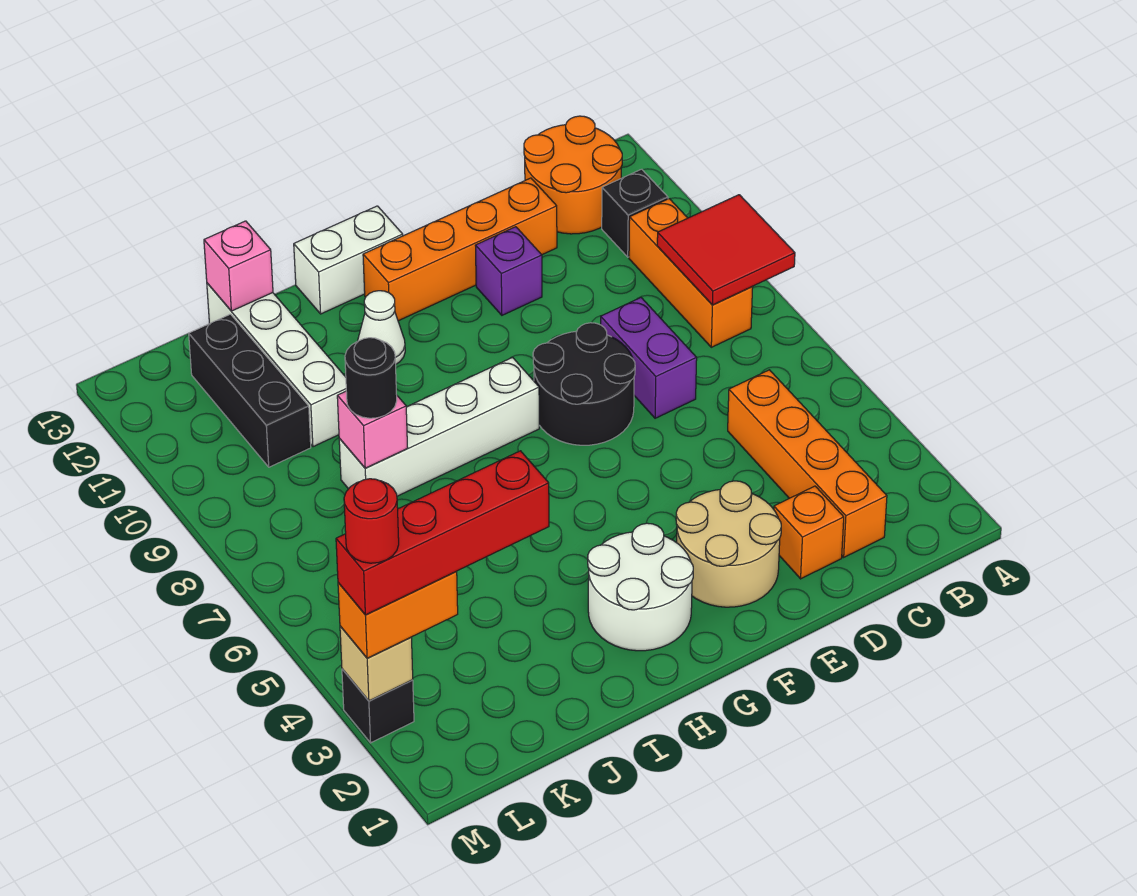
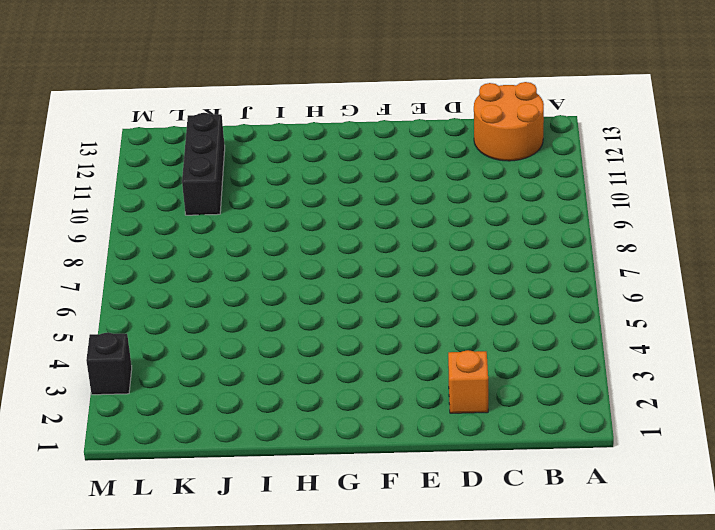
none -> orange brick B8:B10 level 1
none -> black brick B11 level 1
none -> orange brick C2:C5 level 1

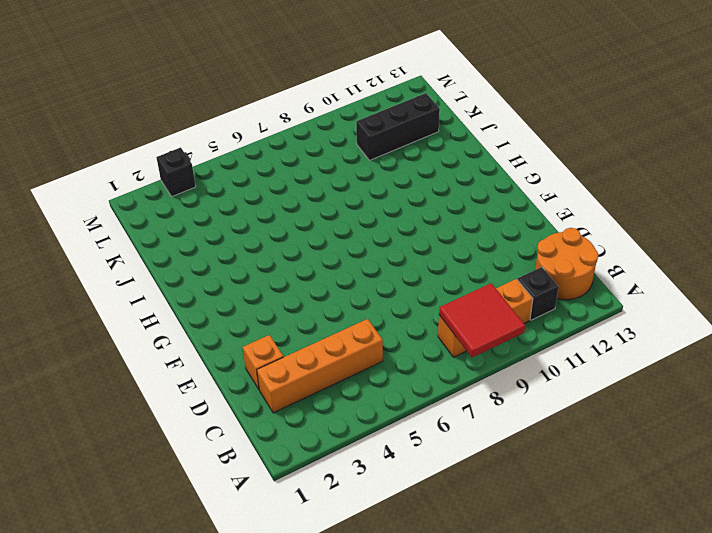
none -> purple brick D7:D8 level 1
none -> orange brick D12:G12 level 1
none -> tan round brick E2:F3 level 1

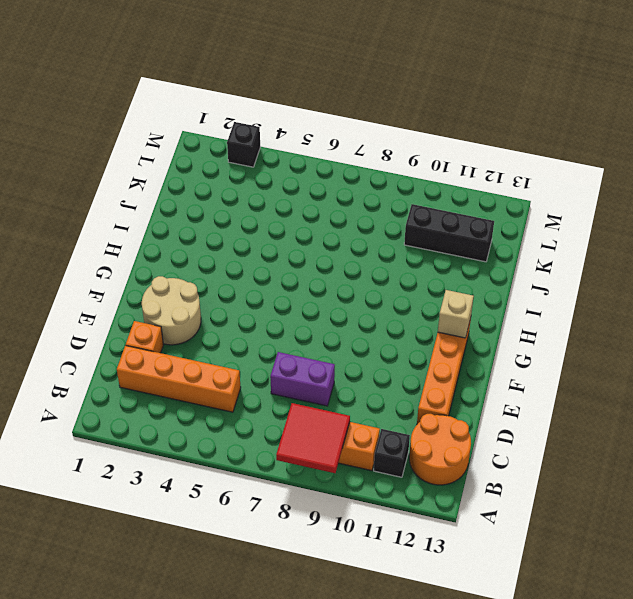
tan brick G12 level 2 -> tan brick M3 level 2
none -> black round brick E7:F8 level 1
none -> purple brick E11 level 1
none -> white round brick G2:H3 level 1

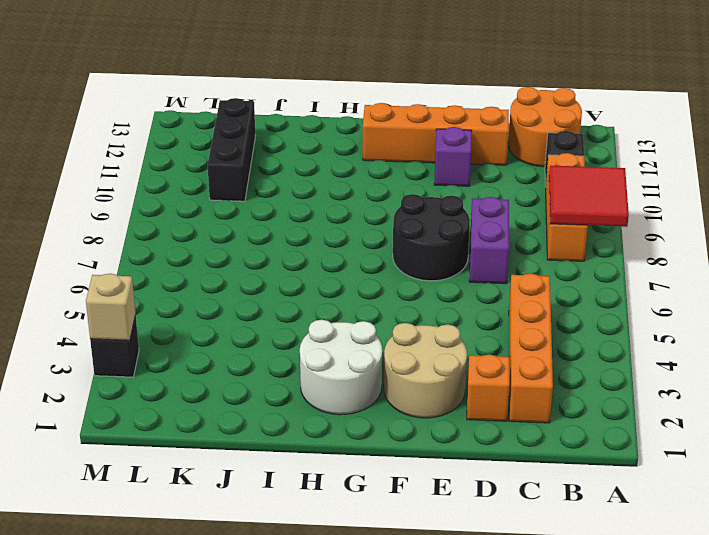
none -> white brick G8:J8 level 1
none -> white brick G13:H13 level 1
none -> white cone H11 level 1

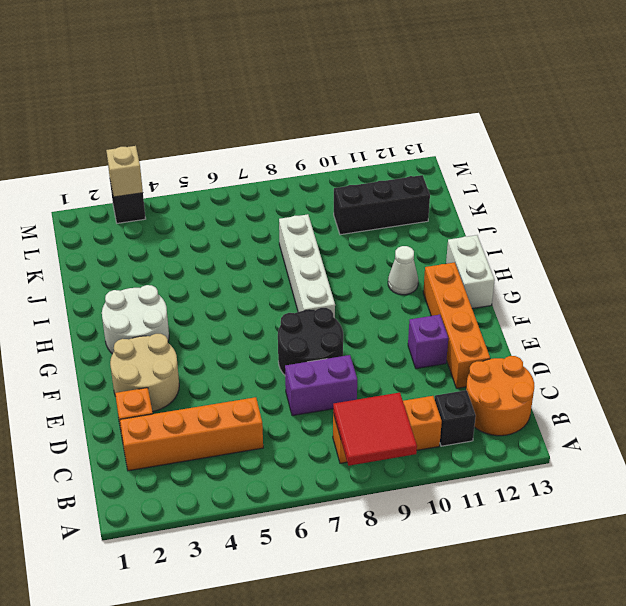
none -> white brick J10:J13 level 1
none -> pink brick J8 level 2
none -> pink brick J13 level 2

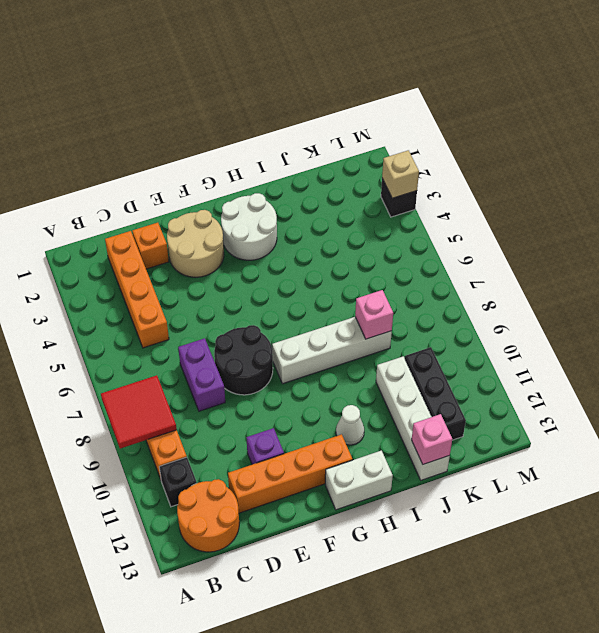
none -> black round brick J8 level 3
none -> orange brick L3:M3 level 3
none -> red brick J3:M3 level 4

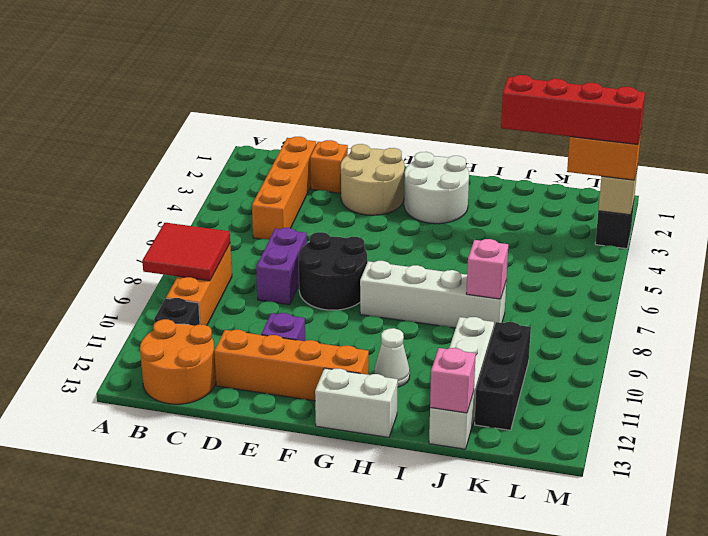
none -> black round brick J8 level 3
none -> red round brick M3 level 5

